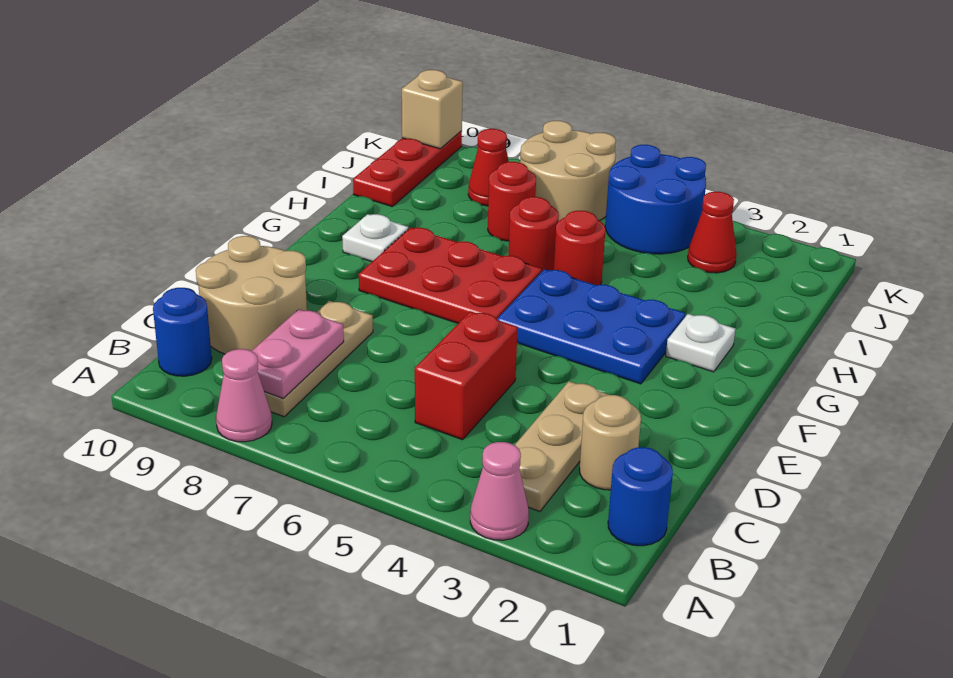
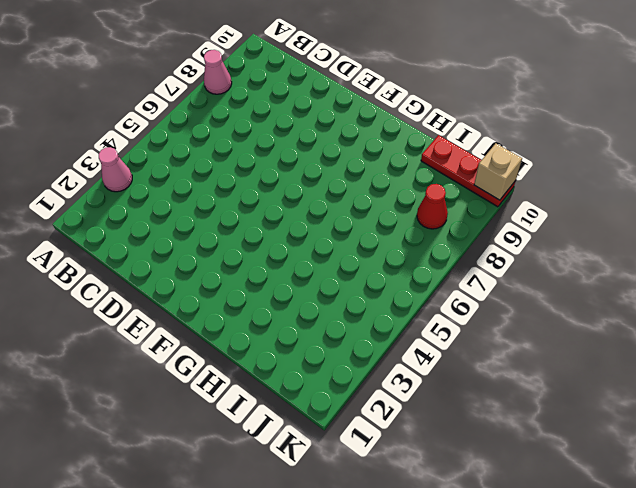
none -> blue round brick B1 level 1
none -> tan plate B3:D3 level 1
none -> tan plate B8:D8 level 1

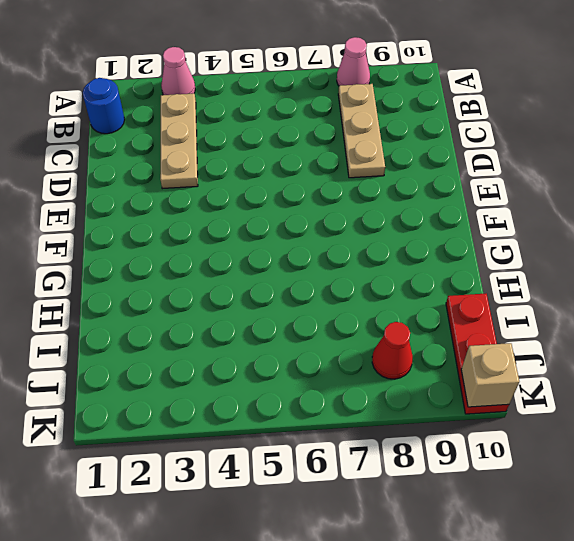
none -> blue round brick B10 level 1
none -> tan round brick C2 level 1
none -> red brick C5:D5 level 1

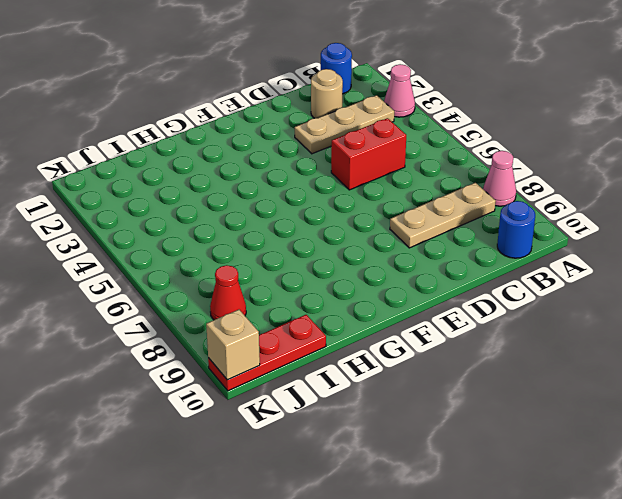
none -> tan round brick C9:D10 level 1
none -> blue plate F3:G5 level 1
none -> red plate F6:G8 level 1

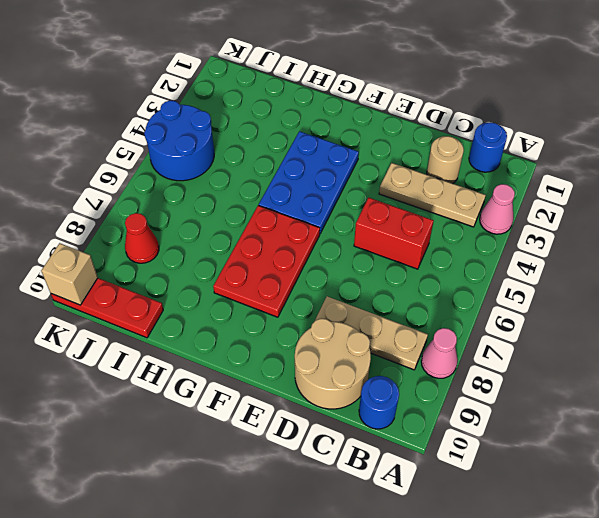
none -> white plate G2 level 1
none -> white plate G9 level 1
none -> red round brick H5 level 1

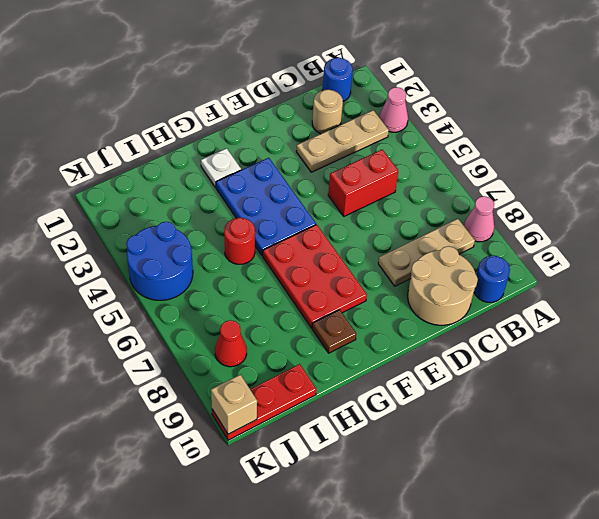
brown plate G9 level 1 -> white plate G9 level 1
none -> red round brick H6 level 1
none -> red round brick I7 level 1
none -> red cone J3 level 1

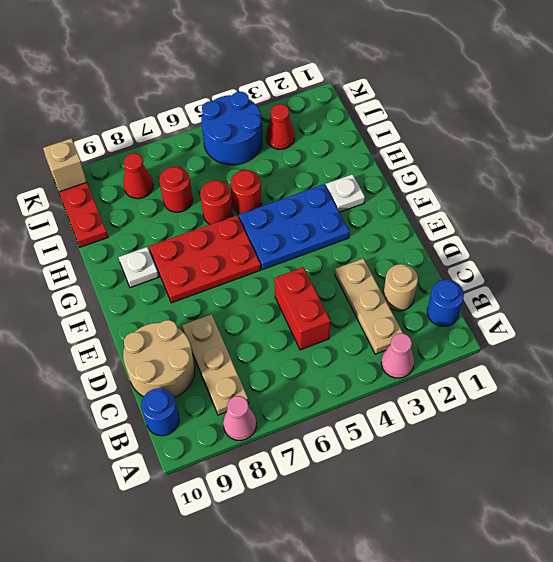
none -> tan round brick J6:K7 level 1
none -> pink plate B8:C8 level 2

